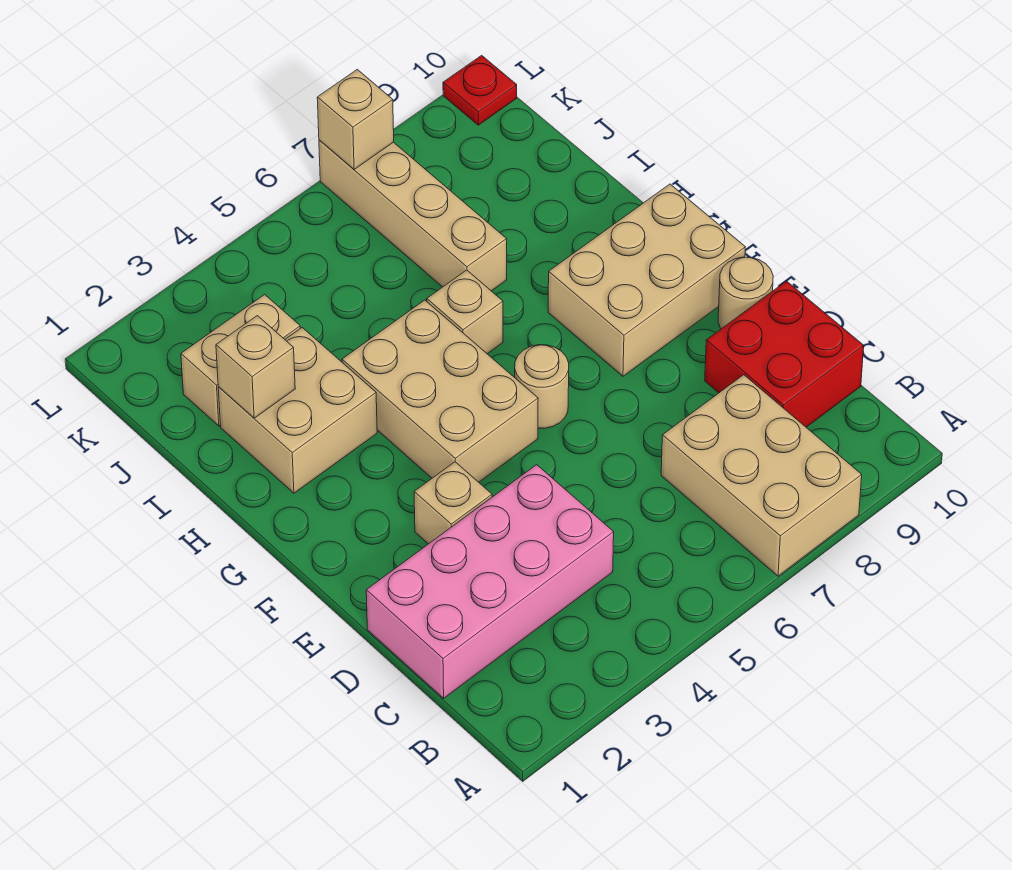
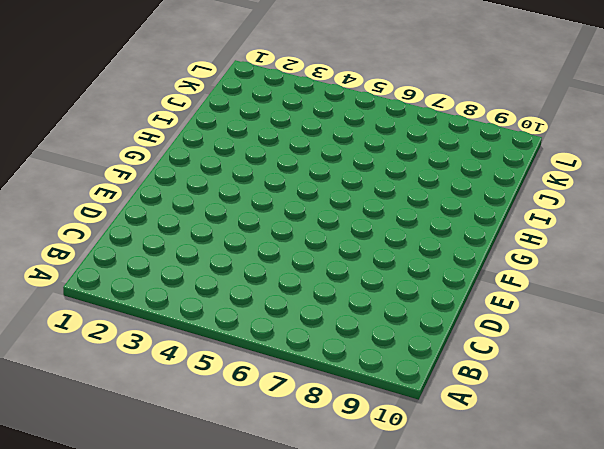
none -> tan brick A7:C8 level 1
none -> pink brick C1:D4 level 1
none -> red brick C9:D10 level 1

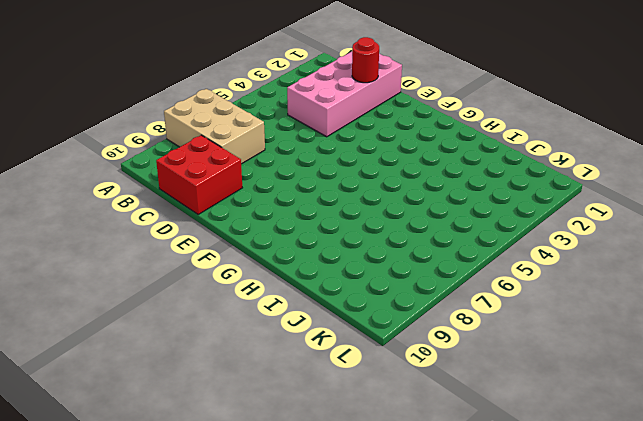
red round brick D2 level 2 -> none
none -> tan brick E3 level 1
none -> tan round brick E10 level 1
none -> tan brick F4:H5 level 1

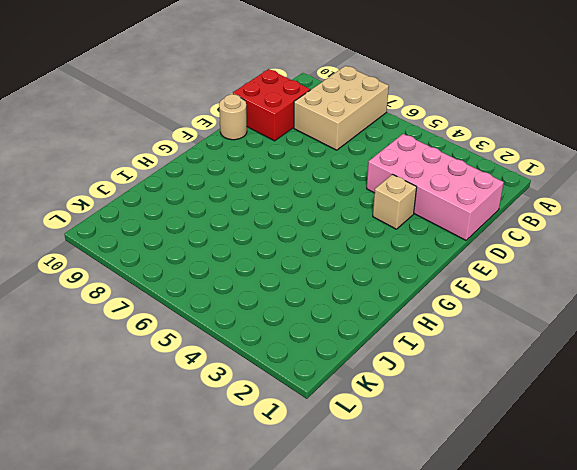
none -> tan brick F4:H5 level 1
none -> tan round brick F6 level 1
none -> tan brick F8:G10 level 1

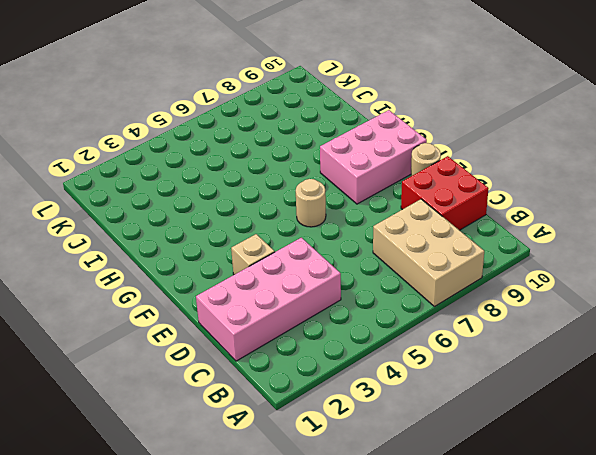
pink brick F8:G10 level 1 -> tan brick F8:G10 level 1
none -> tan brick F4:H5 level 1
none -> tan brick H2:I3 level 1
none -> tan brick H6 level 1

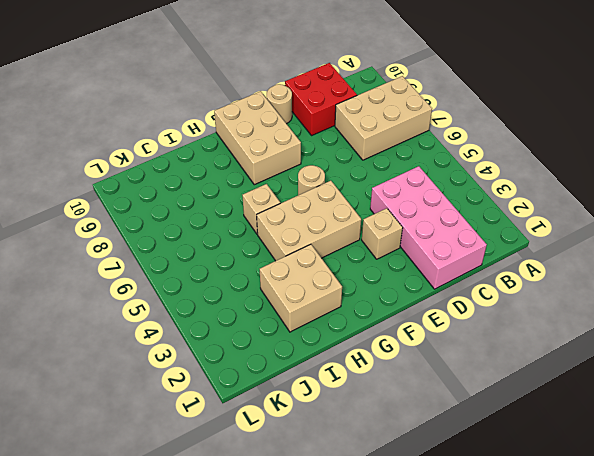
none -> tan brick I7:L7 level 1
none -> tan brick J2:J3 level 1
none -> red plate L10 level 1

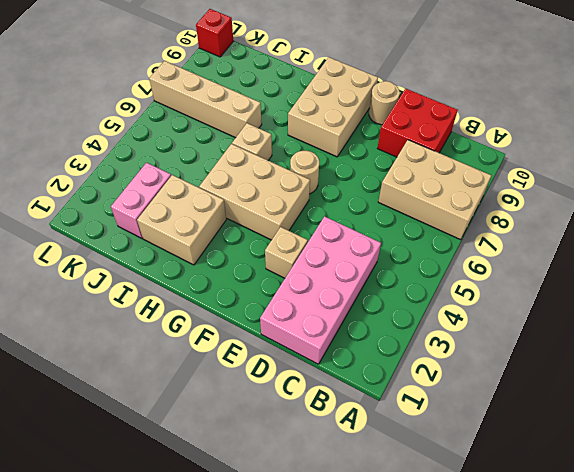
pink brick J2:J3 level 1 -> tan brick J2:J3 level 1
red brick L10 level 1 -> red plate L10 level 1
none -> tan brick I2 level 2
none -> tan brick L7 level 2

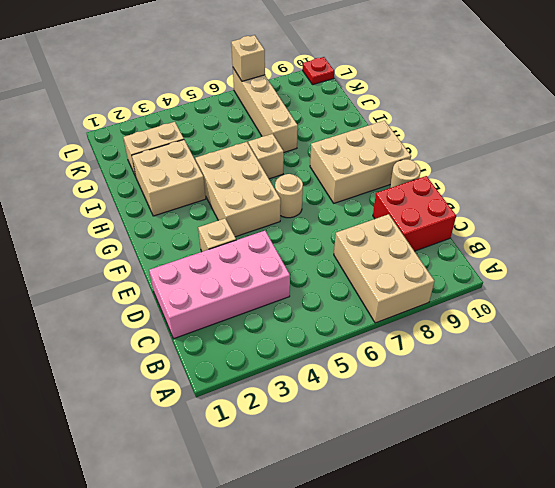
none -> tan brick I2 level 2

